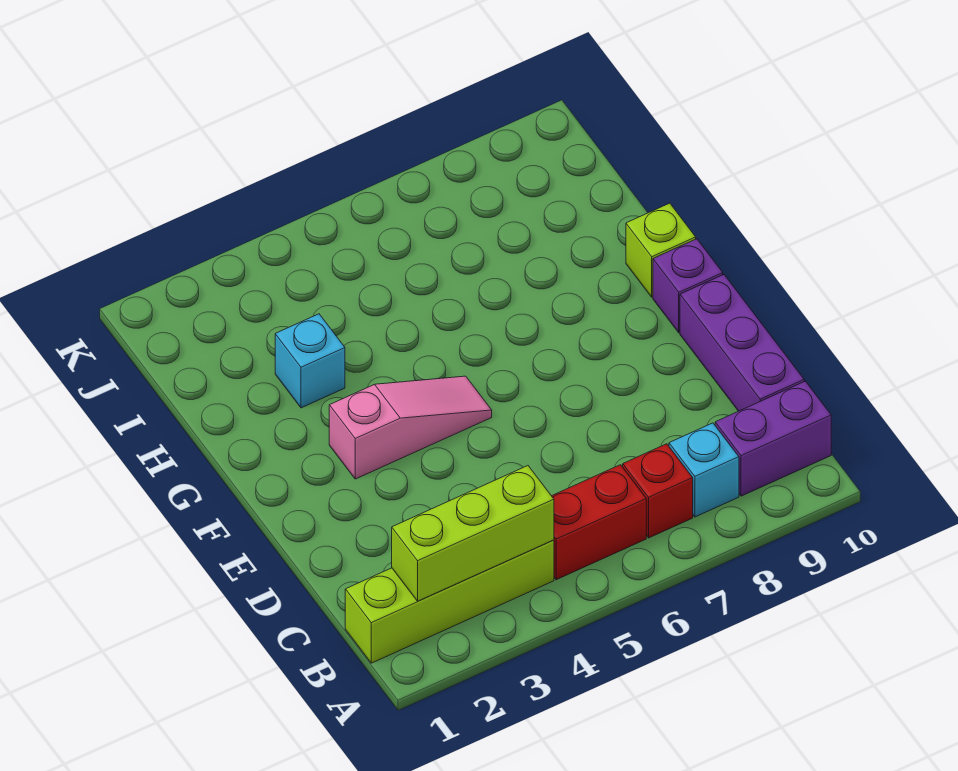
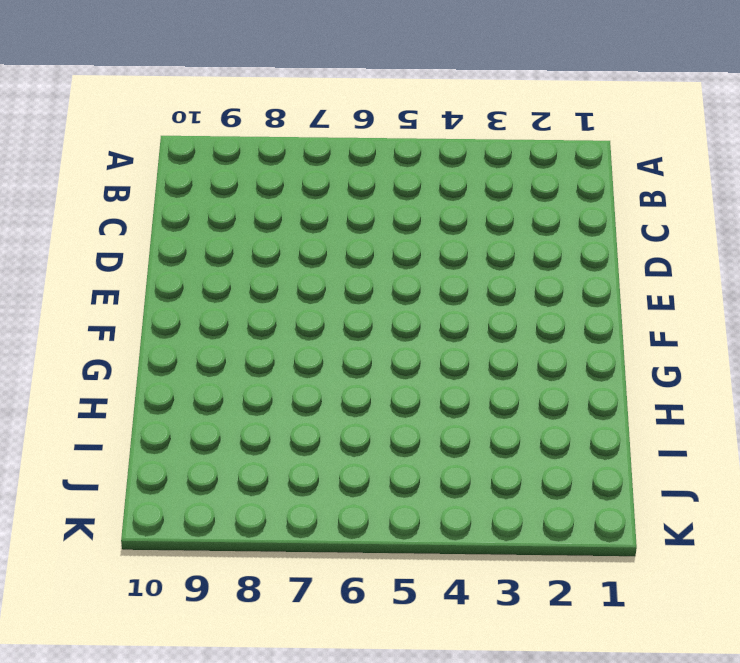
none -> lime brick B1:B4 level 1
none -> red brick B5:B6 level 1

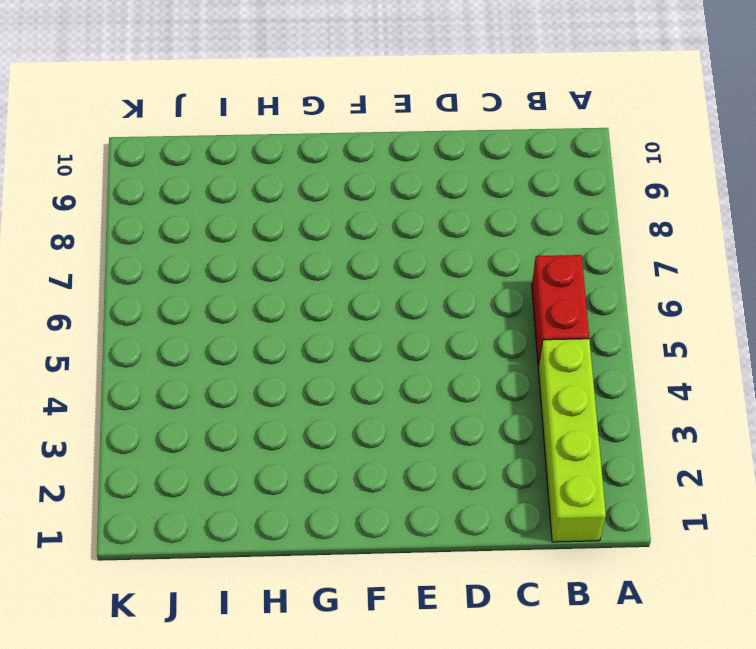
none -> red brick B7 level 1
none -> cyan brick B8 level 1

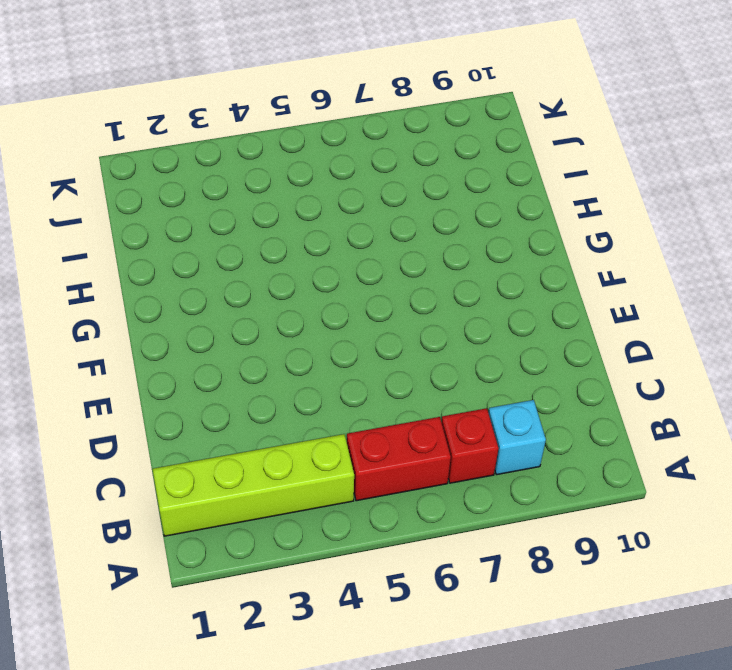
none -> purple brick B9:B10 level 1
none -> purple brick C10:E10 level 1

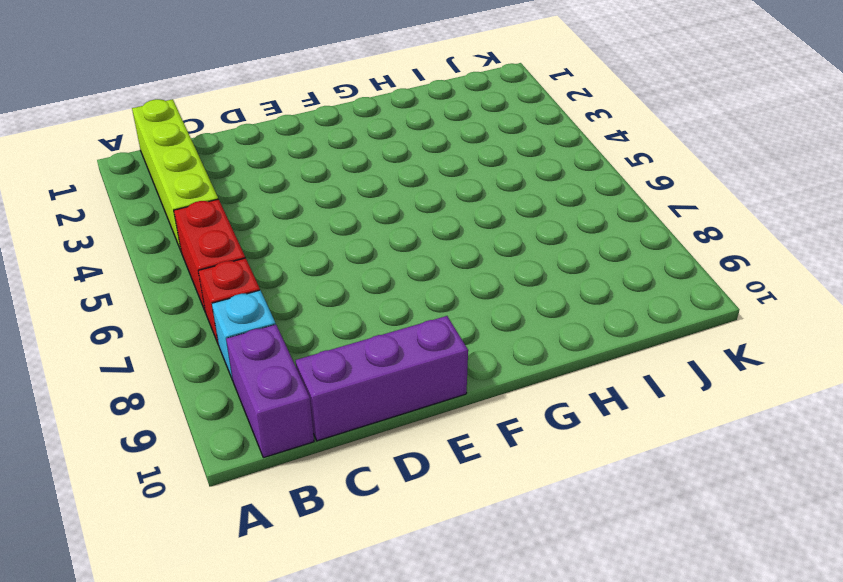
none -> pink slope F3:F5 level 1 top 3
none -> purple brick F10 level 1

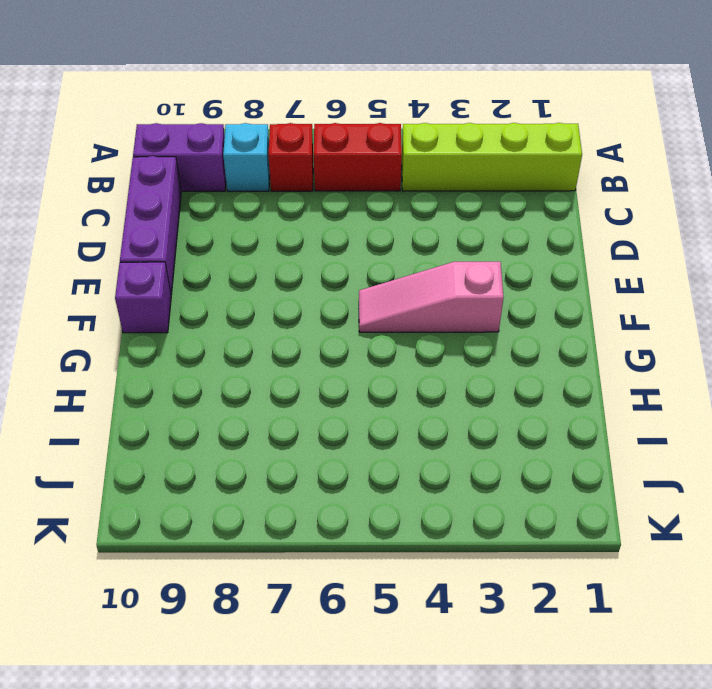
none -> lime brick G10 level 1
none -> cyan brick H3 level 1

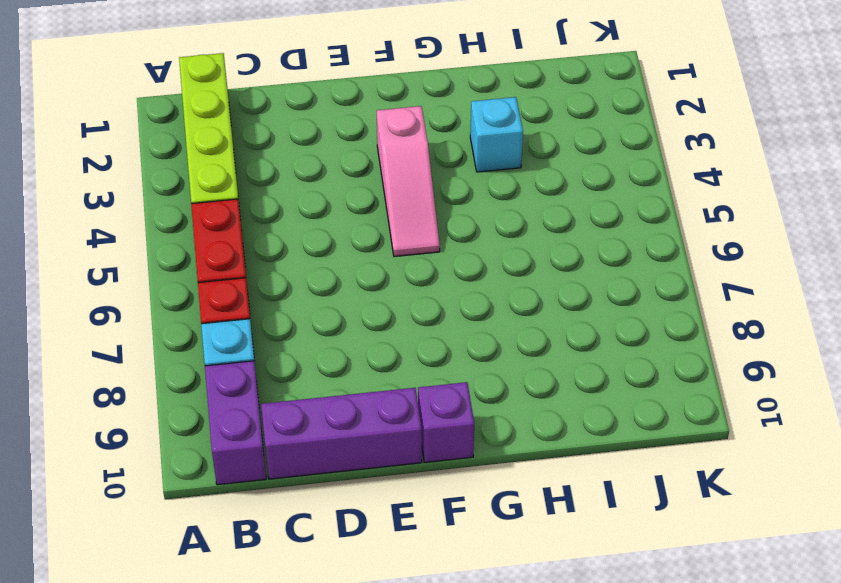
none -> lime brick G10 level 1
none -> lime brick B2:B4 level 2

